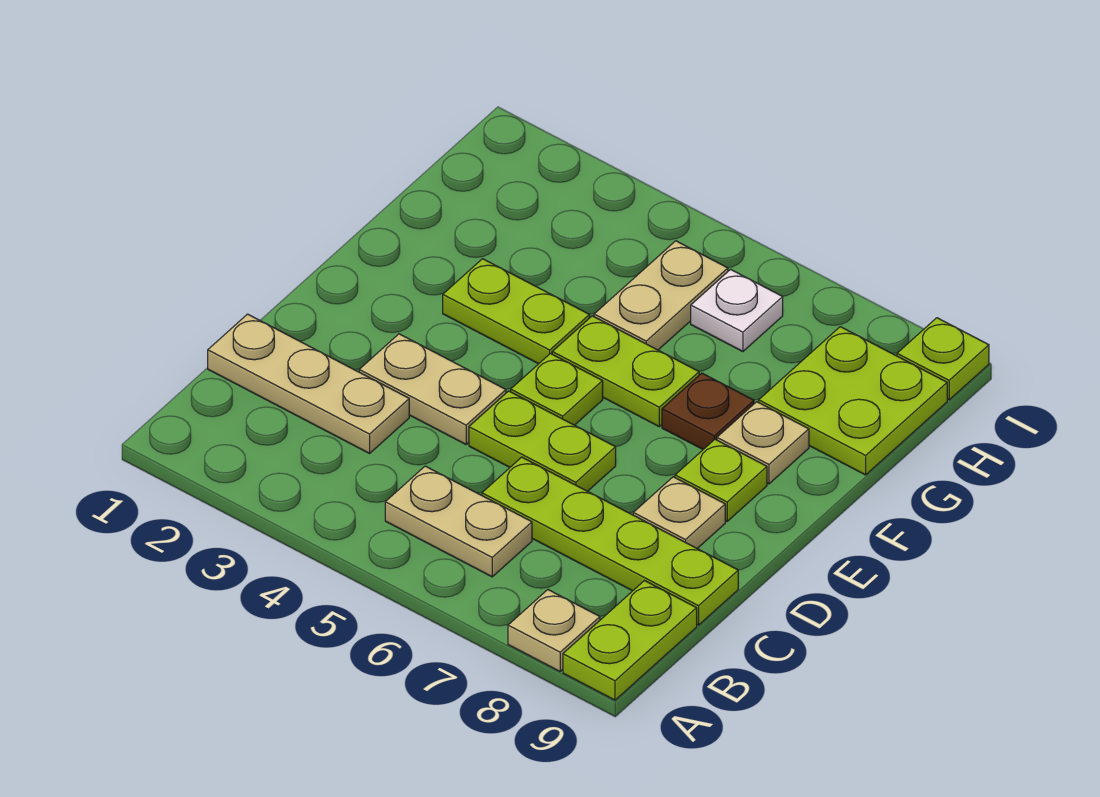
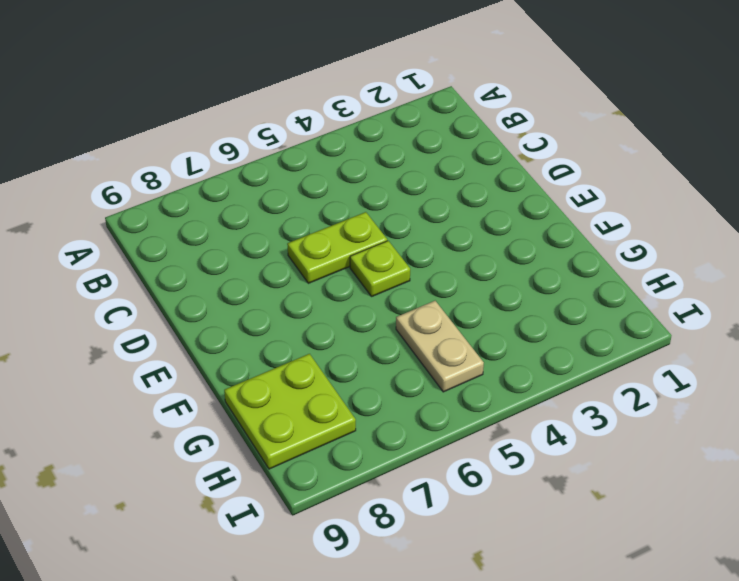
none -> tan plate A8 level 1
none -> lime plate A9:B9 level 1
none -> tan plate B5:B6 level 1

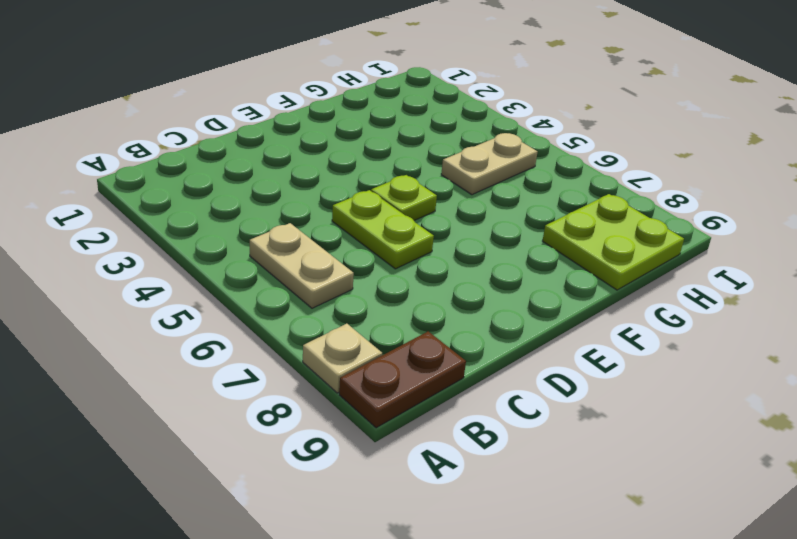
brown plate A9:B9 level 1 -> lime plate A9:B9 level 1
none -> tan plate C1:C3 level 1
none -> lime plate C6:C9 level 1
none -> tan plate D3:D4 level 1

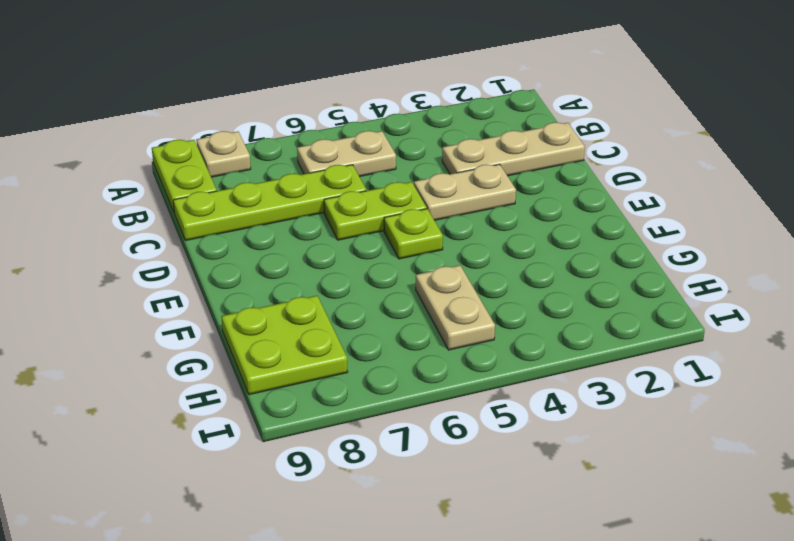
none -> tan plate D8 level 1
none -> lime plate E8 level 1
none -> lime plate F3:F4 level 1

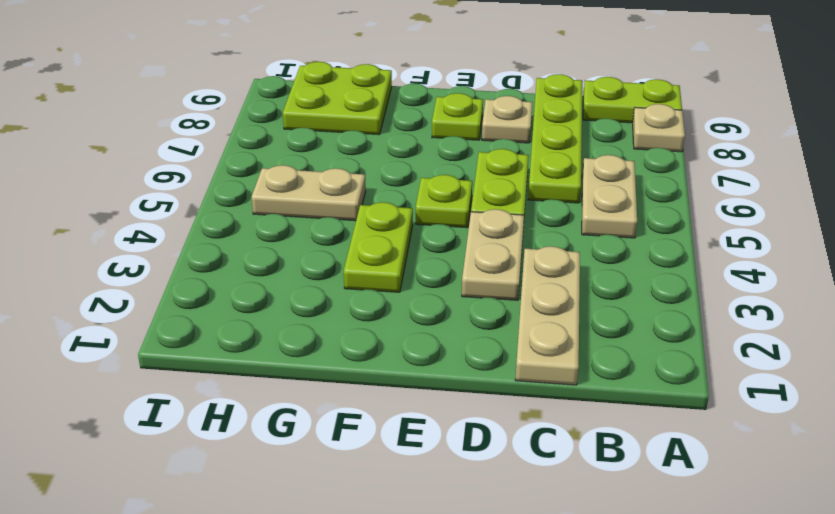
none -> lime plate F5:F6 level 1
none -> brown plate F7 level 1
none -> tan plate F8 level 1

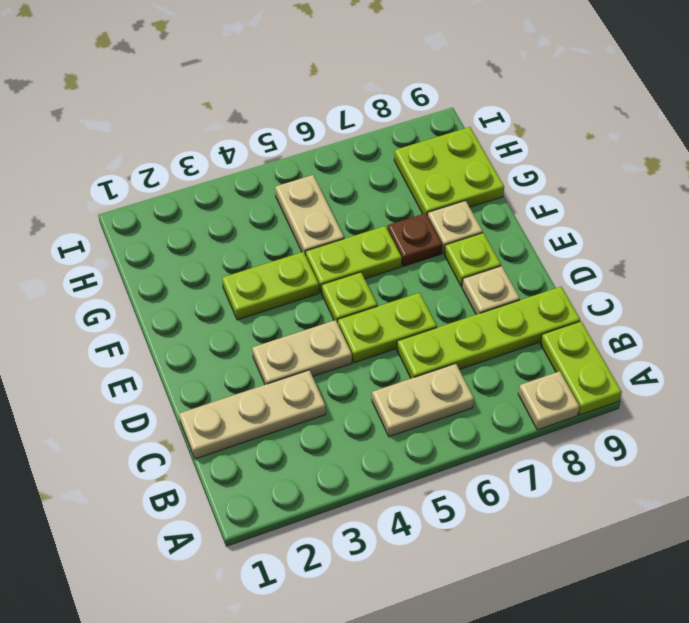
none -> white plate H6 level 1
none -> lime plate I9 level 1

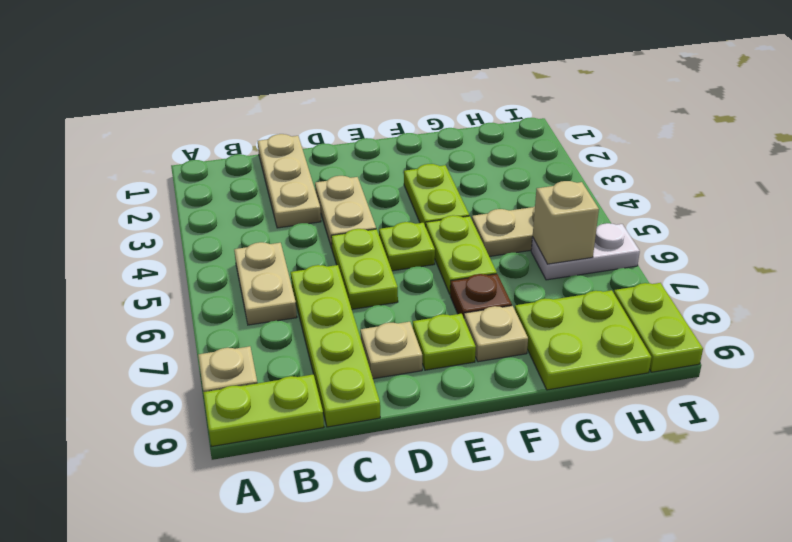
white plate H6:I6 level 1 -> white plate H6 level 1
tan brick H6 level 2 -> none
lime plate I8:I9 level 1 -> lime plate I9 level 1

